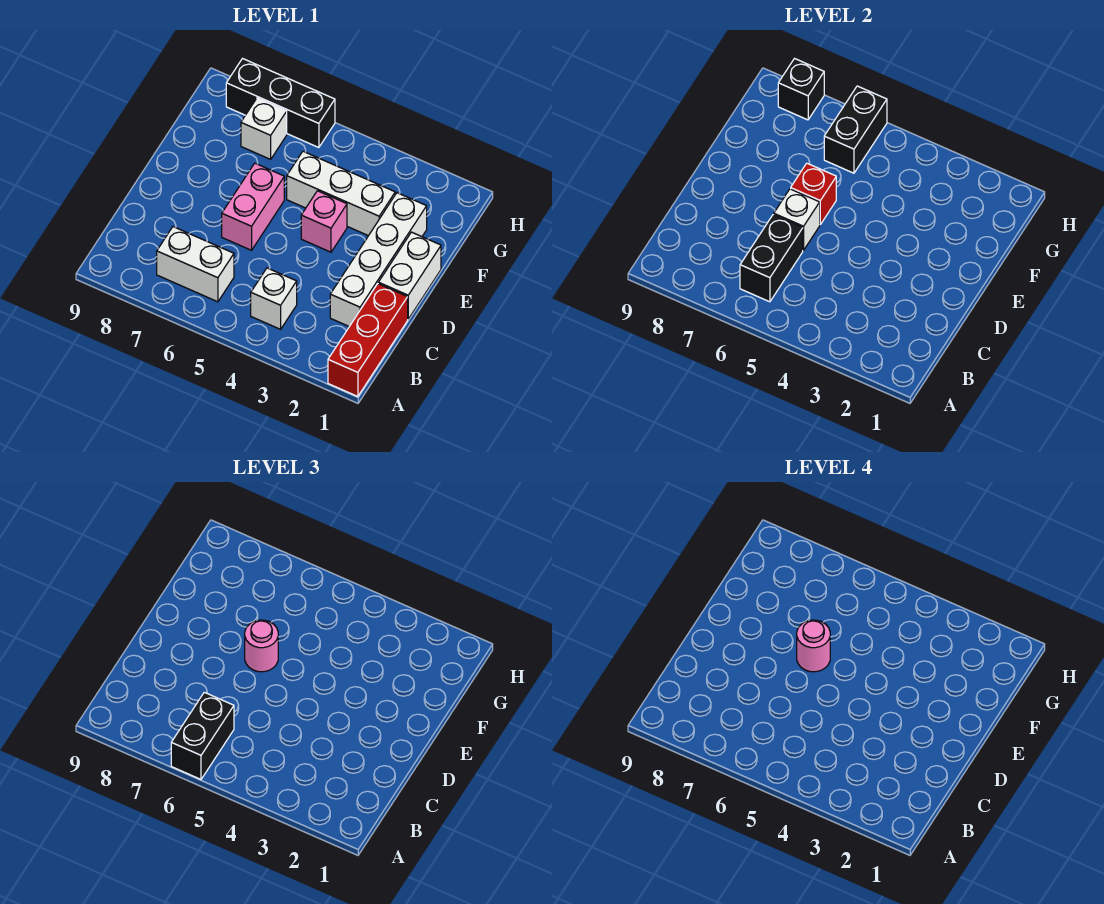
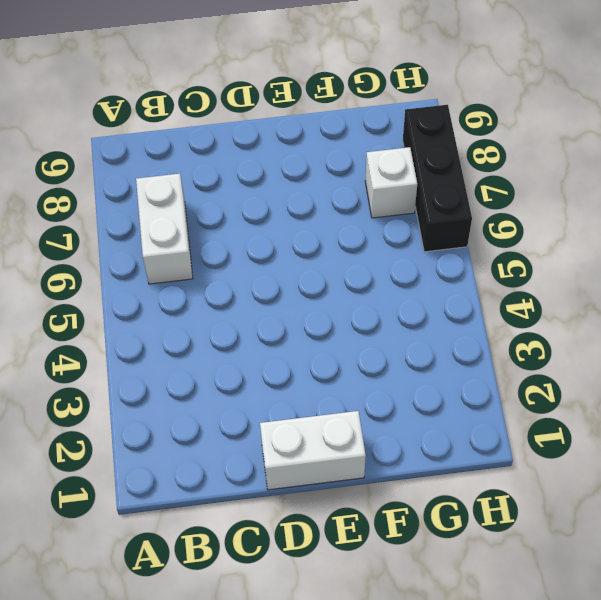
none -> red brick A1:C1 level 1
none -> white brick B4 level 1
none -> white brick C2:F2 level 1

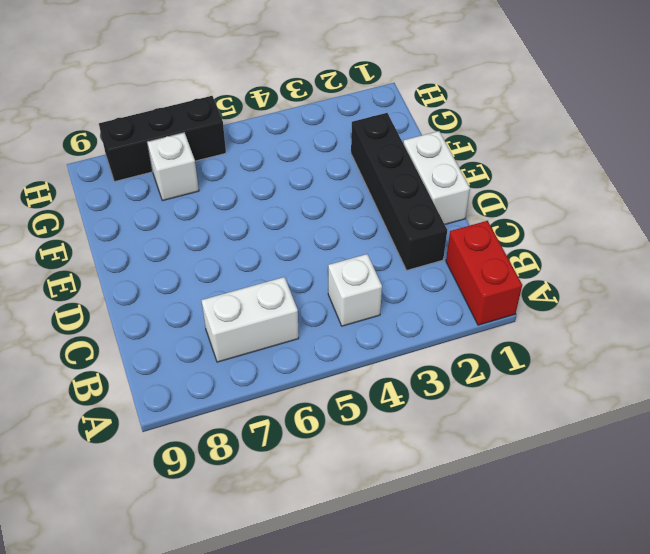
red brick A1:B1 level 1 -> red brick A1:C1 level 1
black brick C2:F2 level 1 -> white brick C2:F2 level 1
none -> pink brick D6:E6 level 1
none -> pink brick E4 level 1
none -> white brick F3:F5 level 1

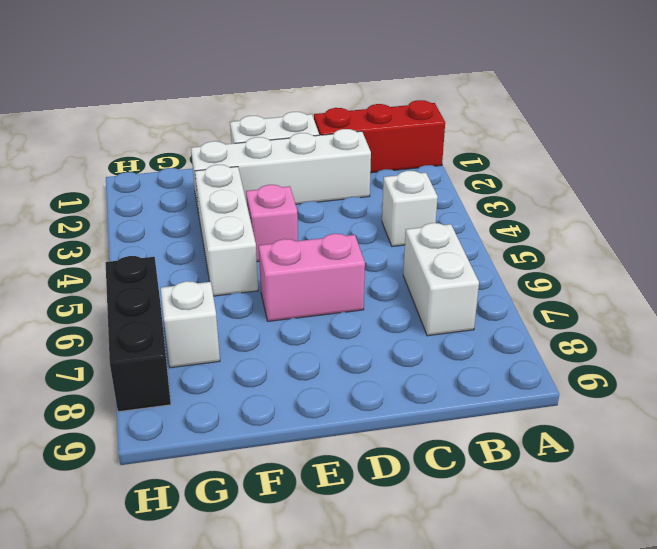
none -> black brick B6:C6 level 2
none -> white brick D6 level 2
none -> red brick E6 level 2

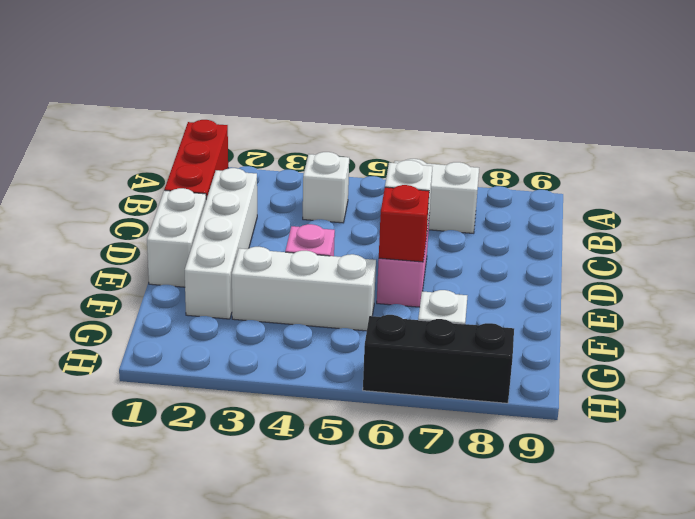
none -> black brick B6:C6 level 2
none -> black brick G6:H6 level 2
none -> black brick H8 level 2

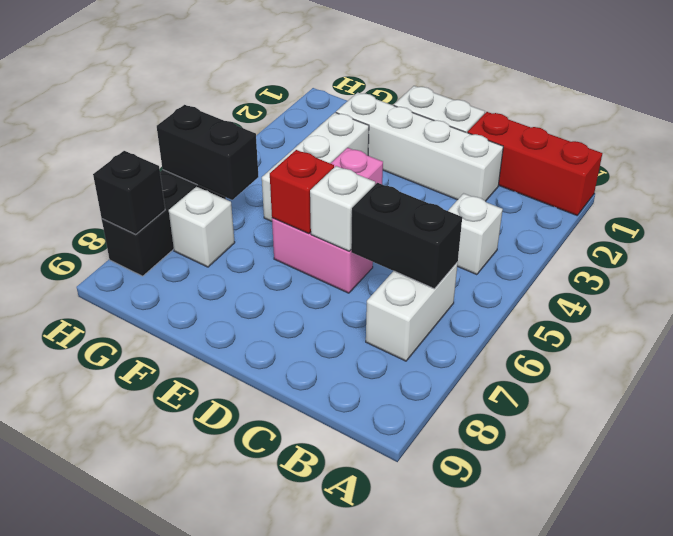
none -> black brick A6:B6 level 3
none -> pink round brick E6 level 3
none -> pink round brick E6 level 4

